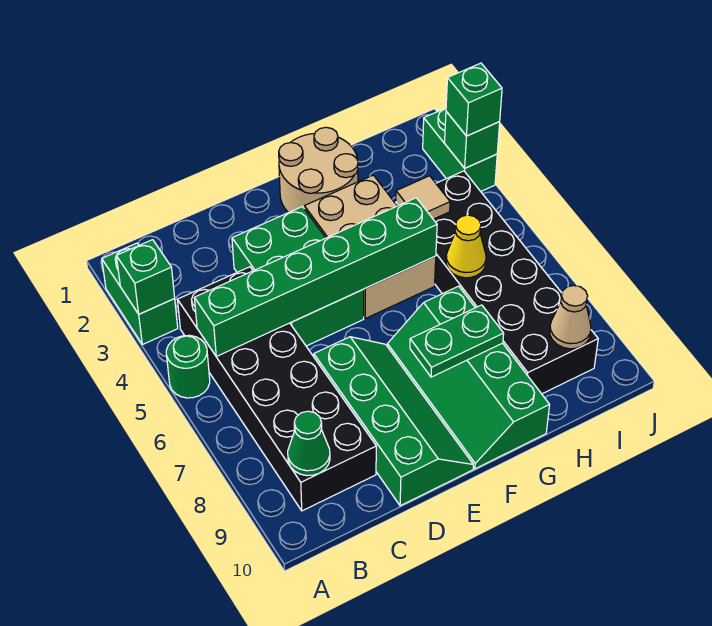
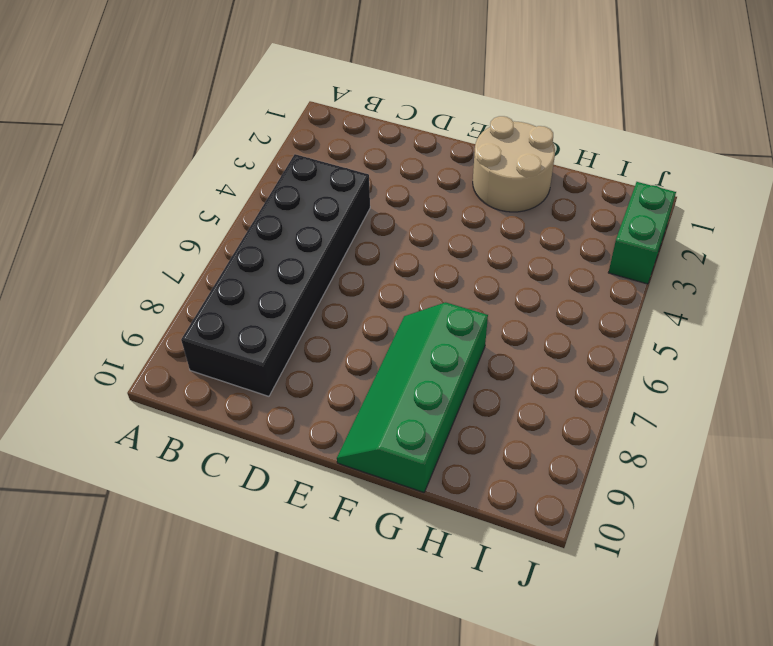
none -> green brick A2:A3 level 1
none -> green round brick A5 level 1
none -> green brick D3:E5 level 1

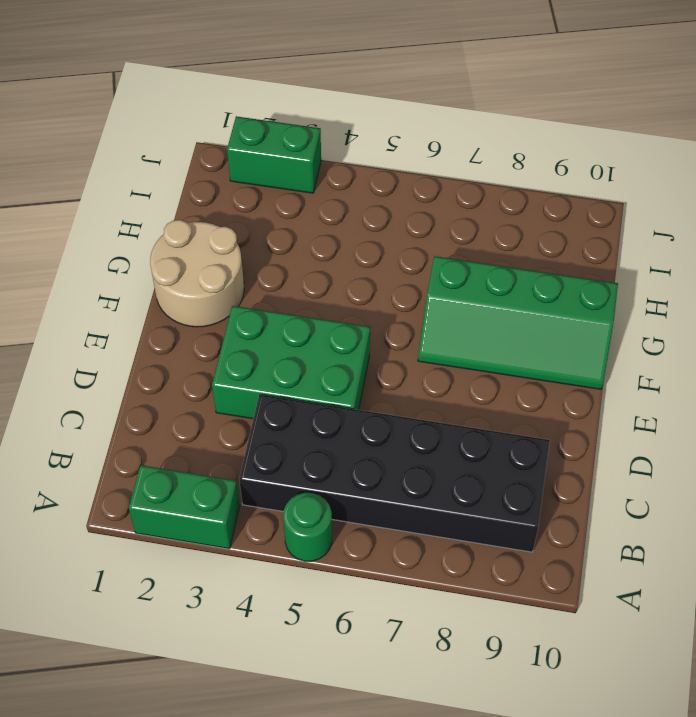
none -> green slope D7:E10 level 1 top D
none -> tan brick F3:G5 level 1
none -> black brick H4:I9 level 1

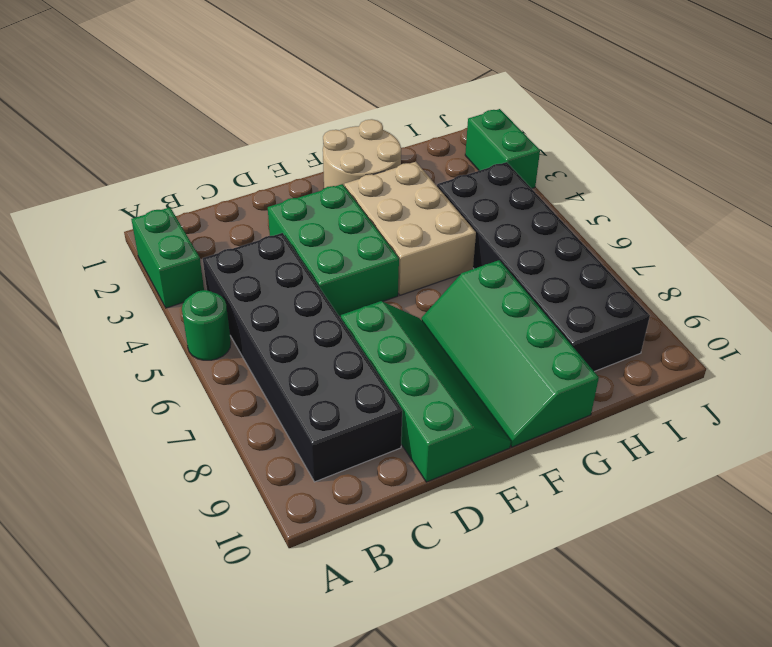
none -> green brick A3 level 2
none -> green brick B5:G5 level 2
none -> green cone B9 level 2

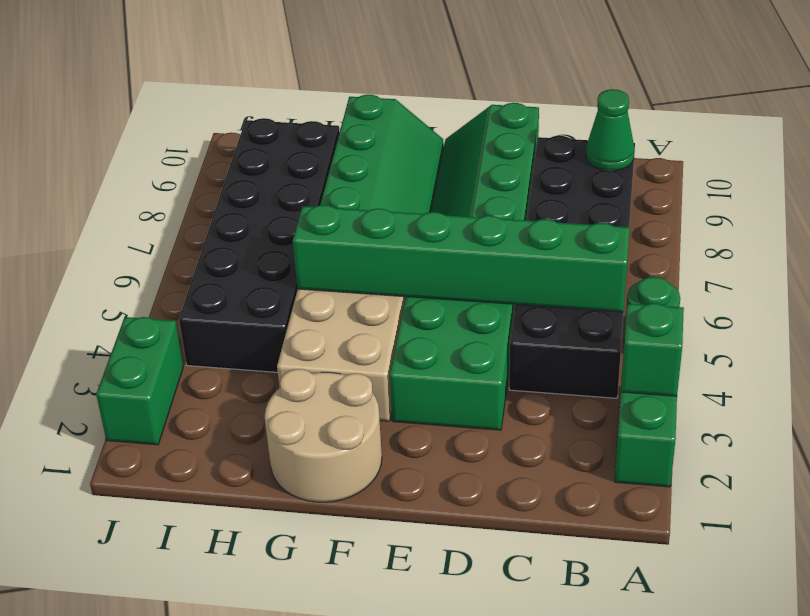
none -> green plate F8:G8 level 2
none -> tan tile H4 level 2
none -> yellow cone H6 level 2

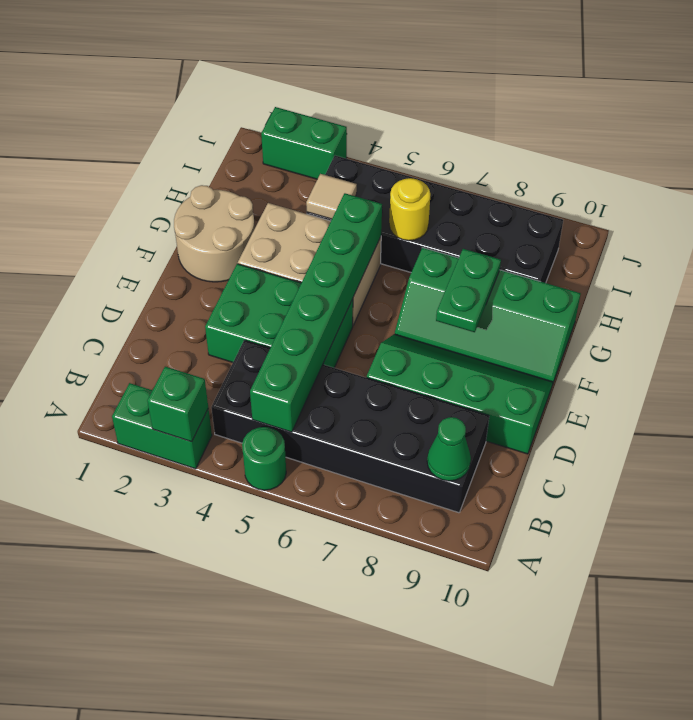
yellow round brick H6 level 2 -> yellow cone H6 level 2
none -> tan cone I9 level 2
none -> green brick J3 level 2
none -> green brick J3 level 3

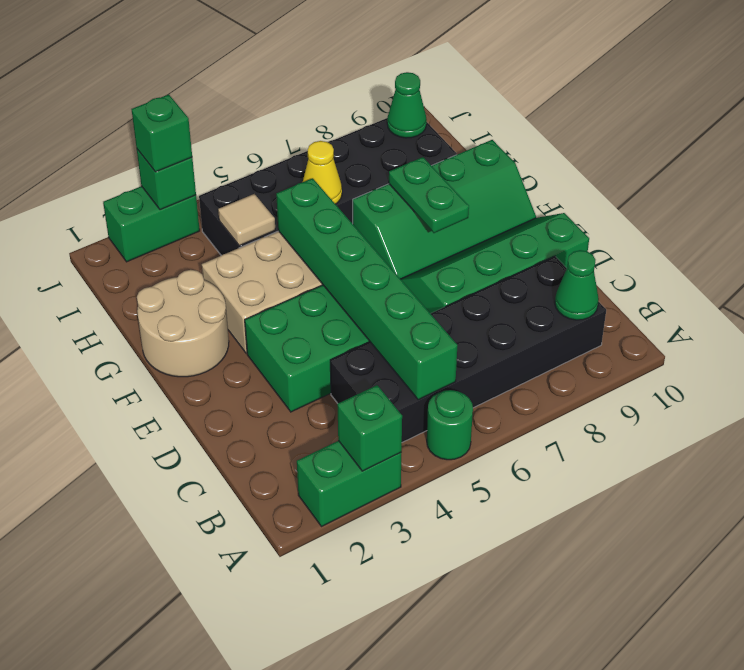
green cone I9 level 2 -> tan cone I9 level 2

